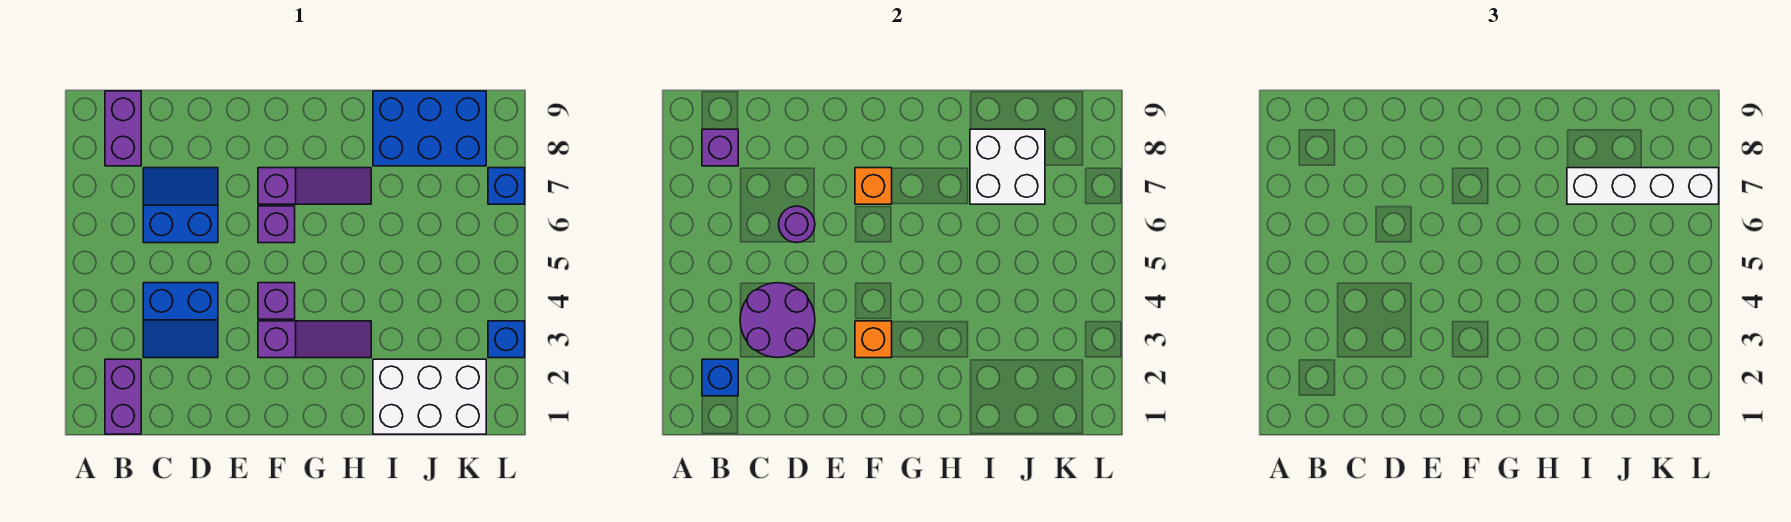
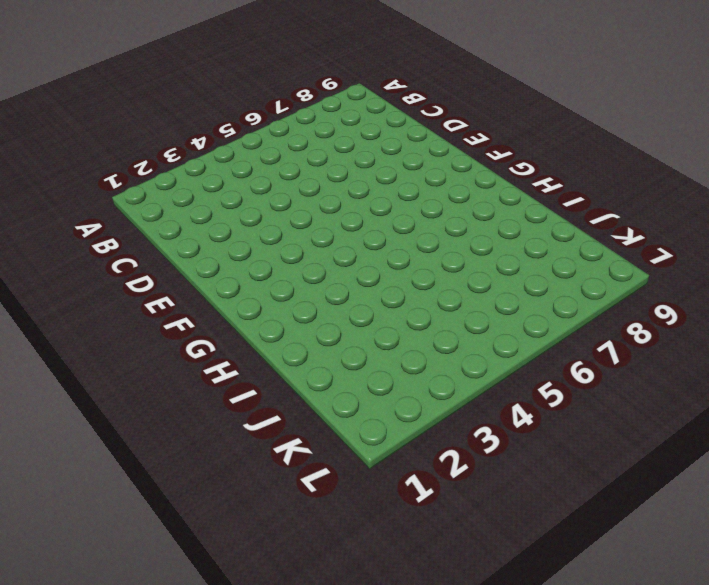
none -> purple brick B1:B2 level 1
none -> purple brick B8:B9 level 1
none -> blue slope C3:D4 level 1 top 4

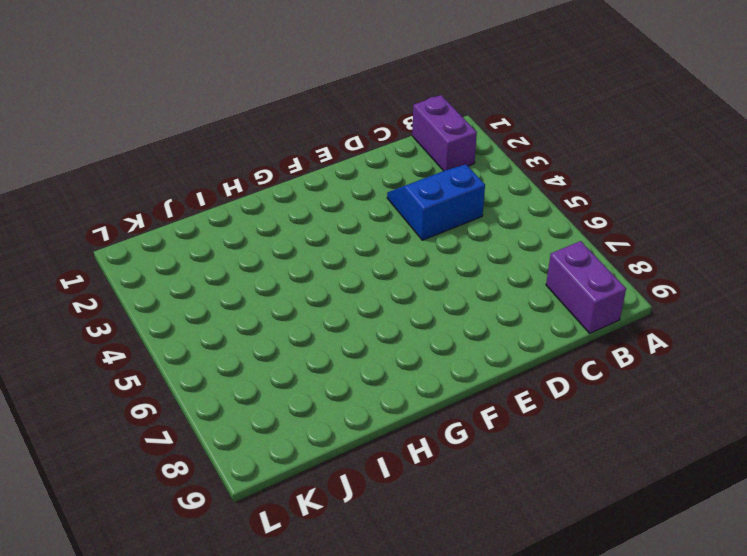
none -> blue slope C6:D7 level 1 top 6
none -> purple slope F3:H3 level 1 top F
none -> purple brick F4 level 1

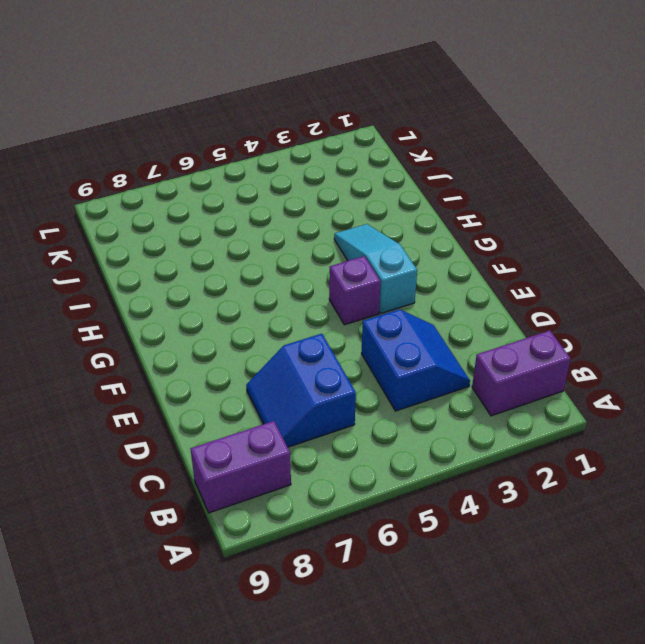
cyan slope F3:H3 level 1 top F -> purple slope F3:H3 level 1 top F
none -> purple brick F6 level 1
none -> purple slope F7:H7 level 1 top F
none -> white brick I1:K2 level 1

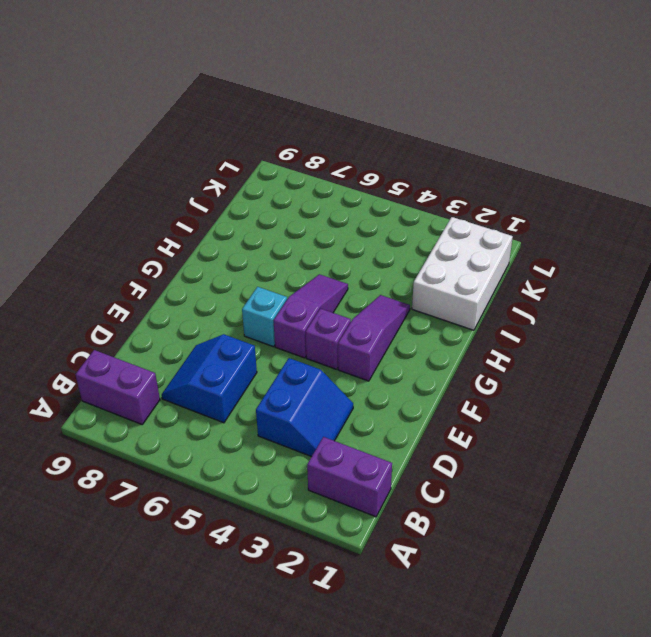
purple slope F5:H5 level 1 top F -> purple slope F7:H7 level 1 top F
cyan brick F6 level 1 -> purple brick F6 level 1
none -> blue brick I8:K9 level 1
none -> blue brick L3 level 1
none -> blue brick L7 level 1

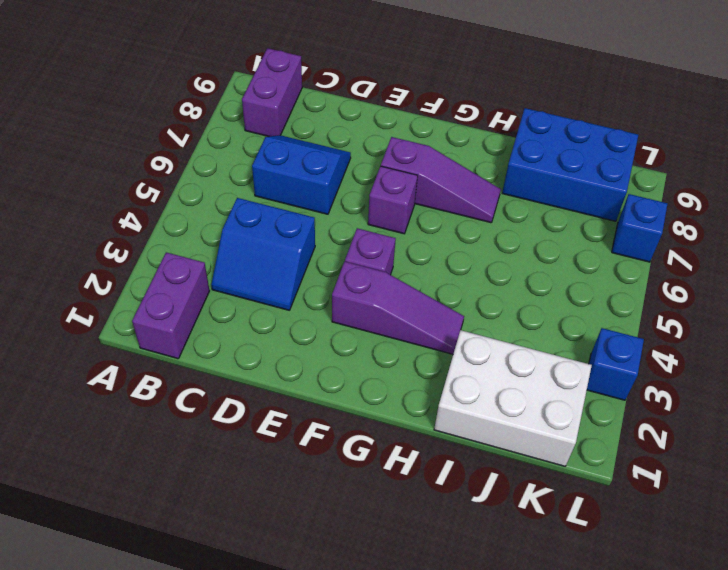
none -> blue brick B2 level 2
none -> purple brick B8 level 2
none -> purple round brick C3:D4 level 2

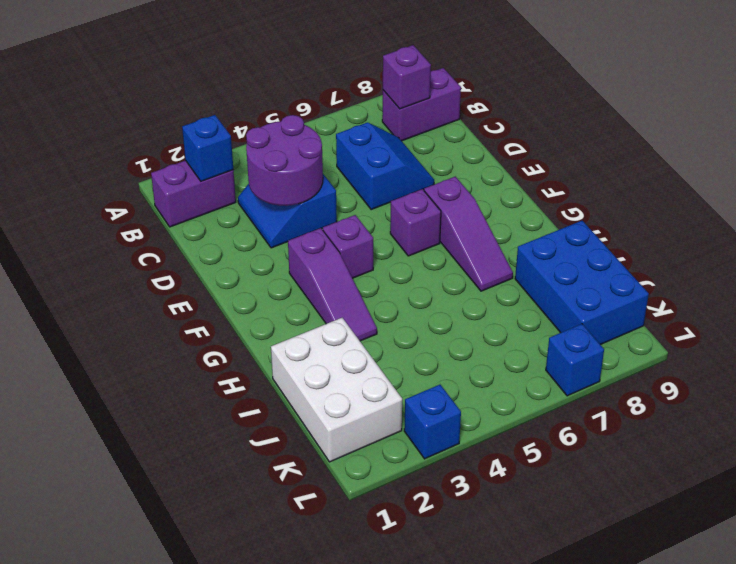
none -> purple round brick D6 level 2
none -> orange brick F3 level 2
none -> orange brick F7 level 2

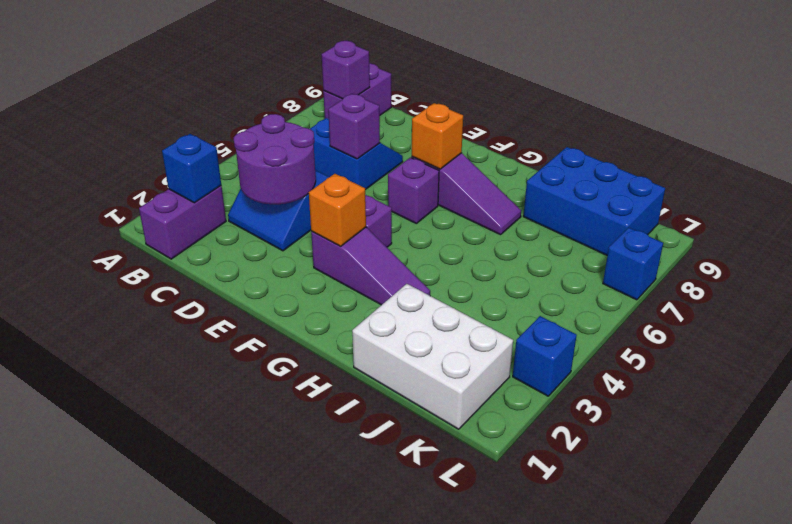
purple brick D6 level 2 -> purple round brick D6 level 2
none -> white brick I7:J8 level 2
none -> white brick I7:L7 level 3

